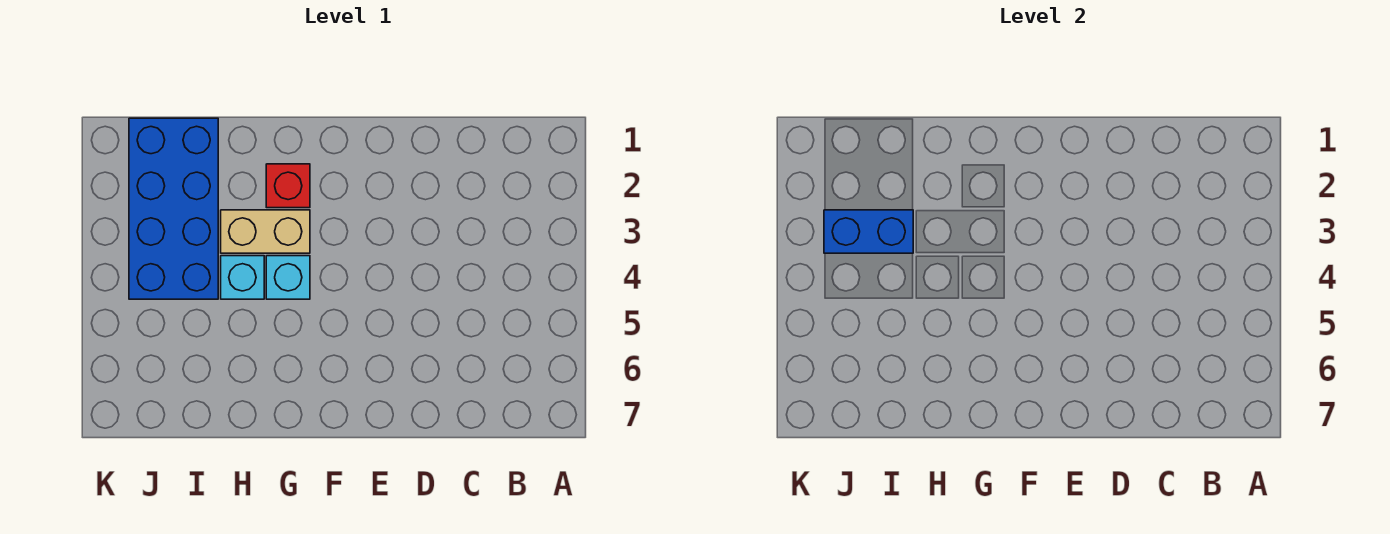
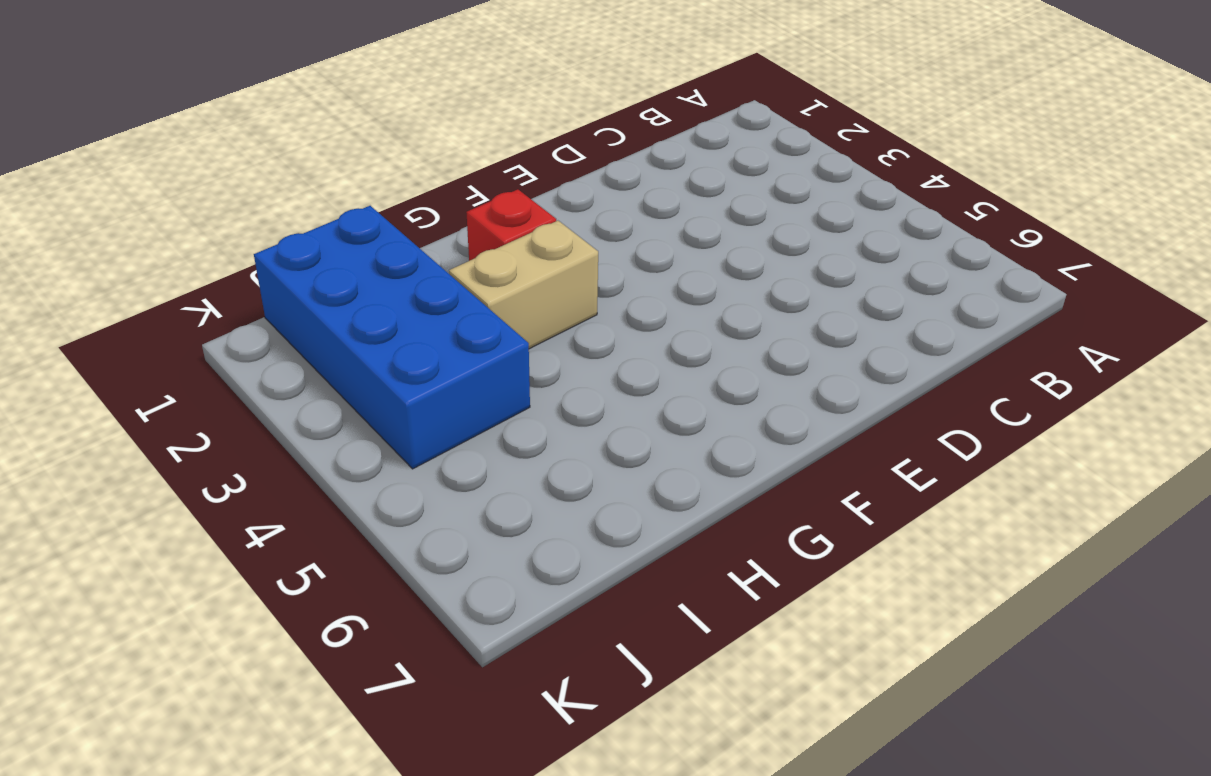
none -> cyan brick G4 level 1
none -> cyan brick H4 level 1

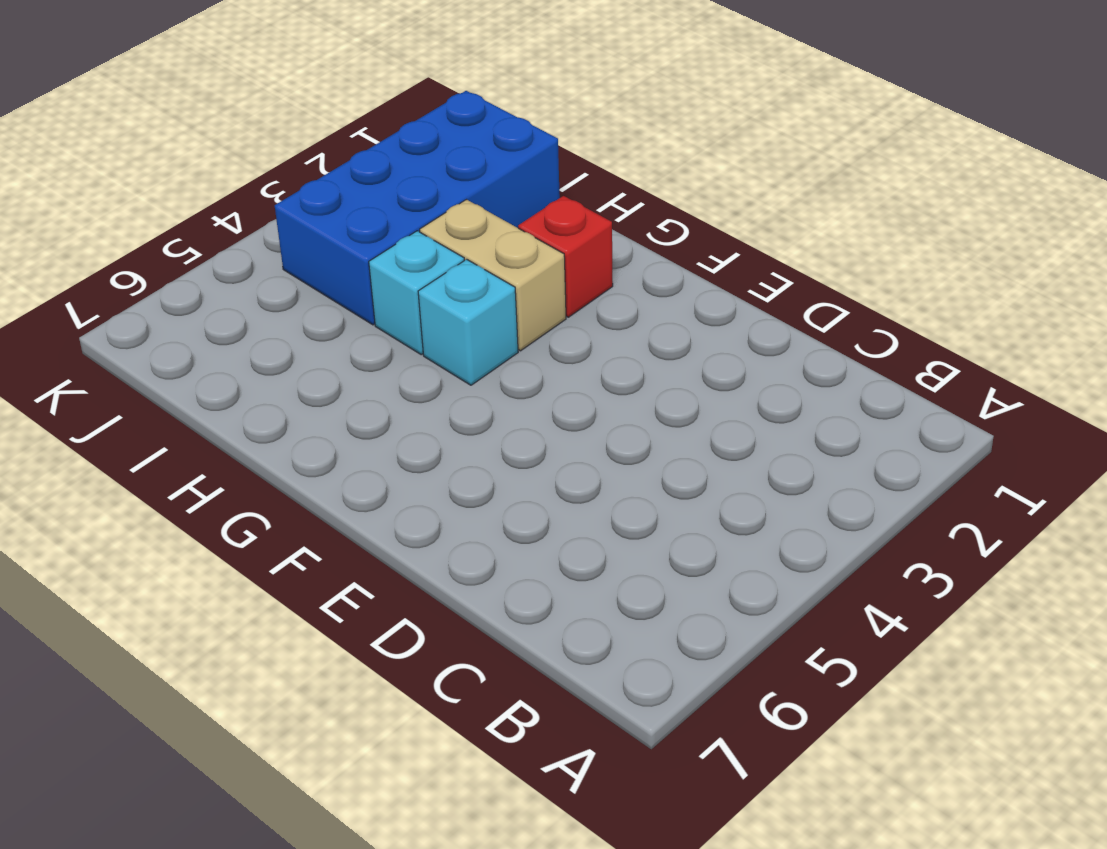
none -> blue brick I3:J3 level 2

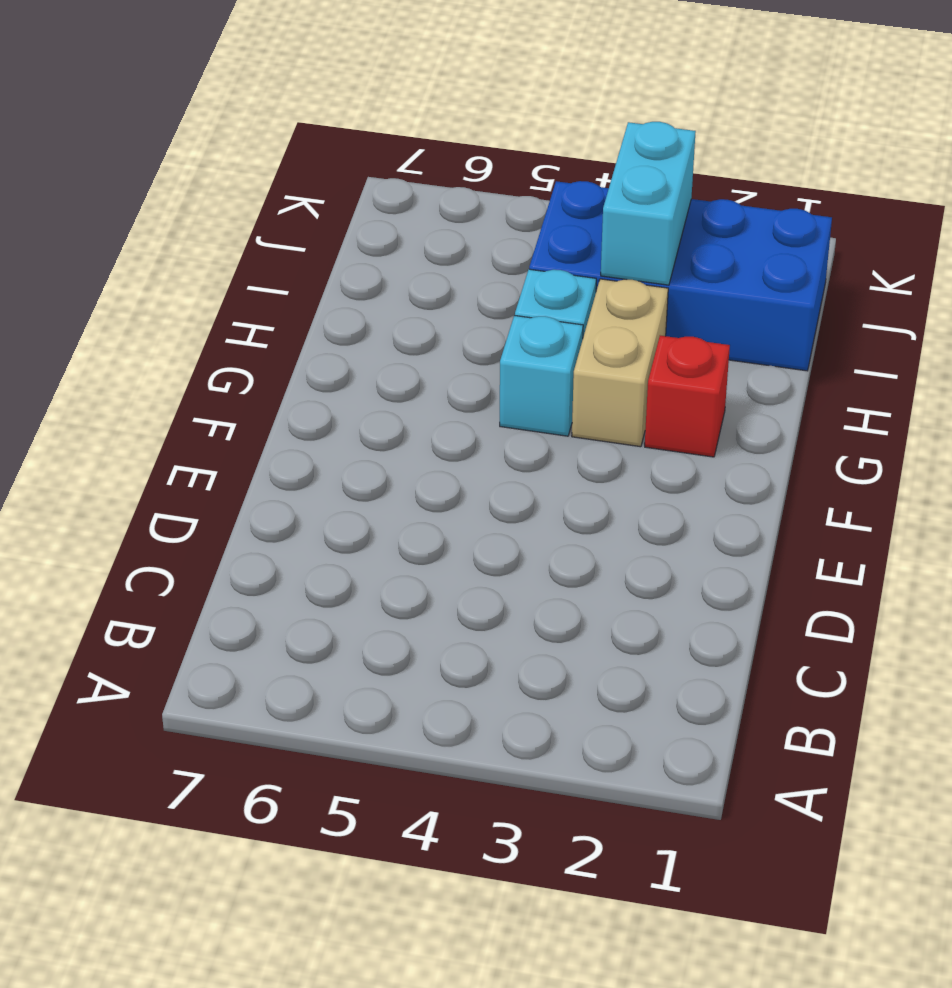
cyan brick I3:J3 level 2 -> blue brick I3:J3 level 2

